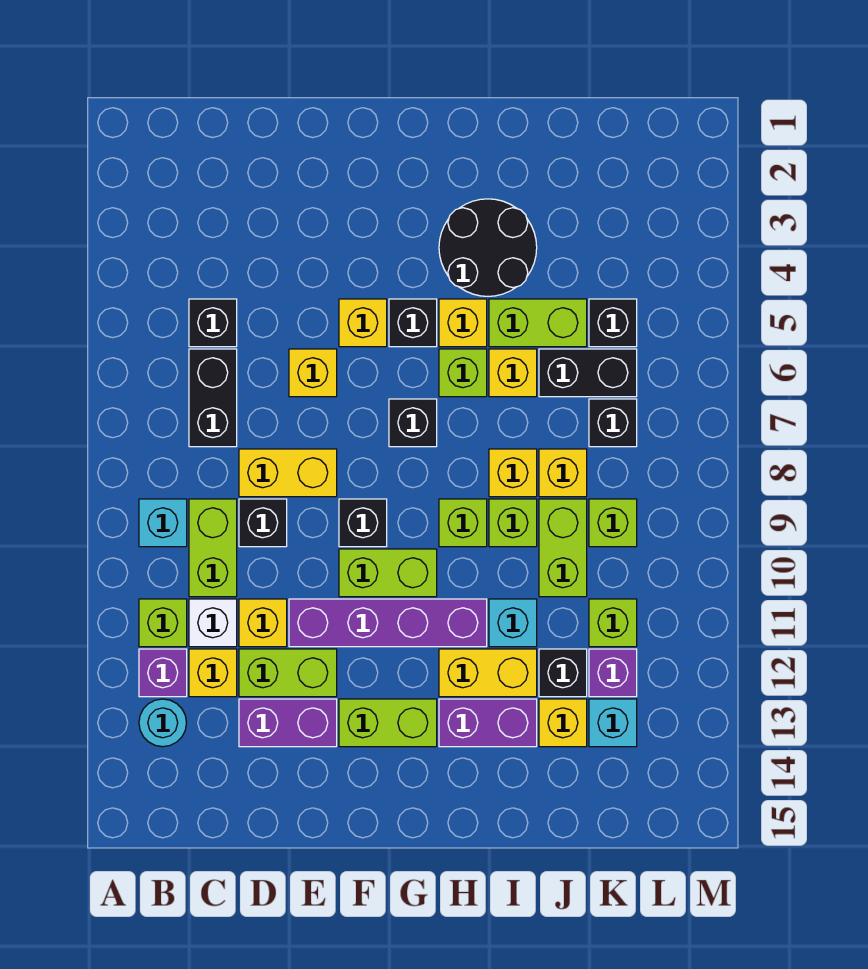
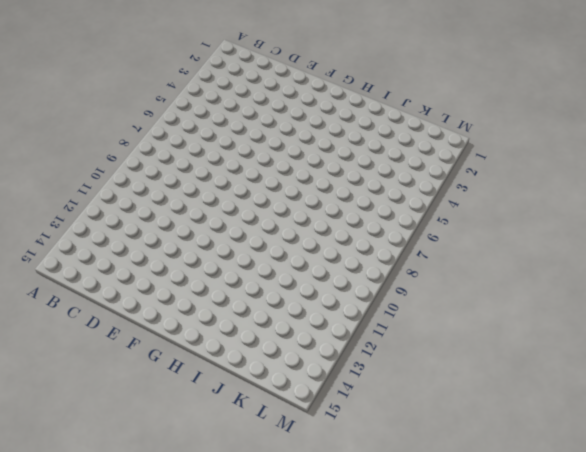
none -> cyan brick B9 level 1
none -> lime brick B11 level 1
none -> purple brick B12 level 1
none -> cyan round brick B13 level 1

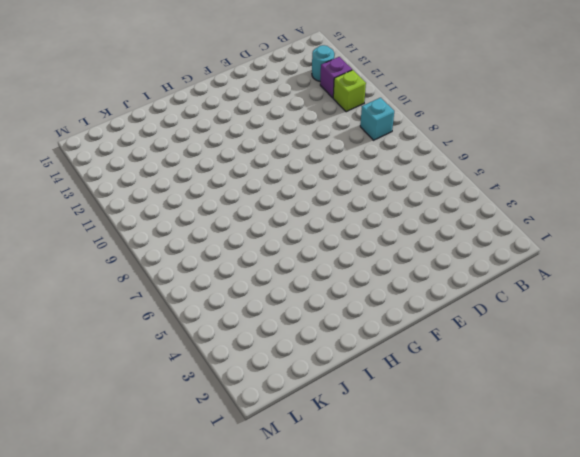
none -> black brick C5 level 1
none -> black brick C6:C7 level 1
none -> lime brick C9:C10 level 1
none -> white brick C11 level 1

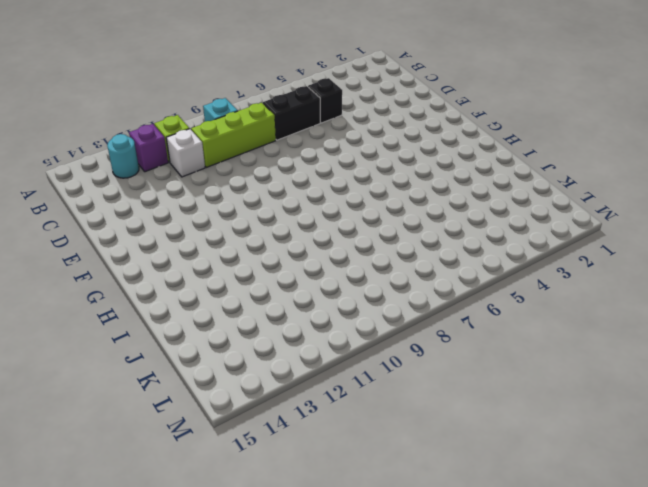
lime brick C8:C10 level 1 -> lime brick C9:C10 level 1
none -> yellow brick C12 level 1
none -> yellow brick D8:E8 level 1
none -> black brick D9 level 1
none -> yellow brick D11 level 1

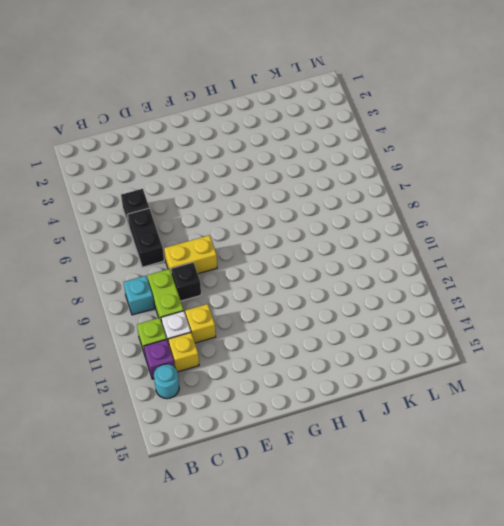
none -> lime brick D12:E12 level 1
none -> purple brick D13:E13 level 1
none -> yellow brick E6 level 1
none -> purple brick E11:H11 level 1

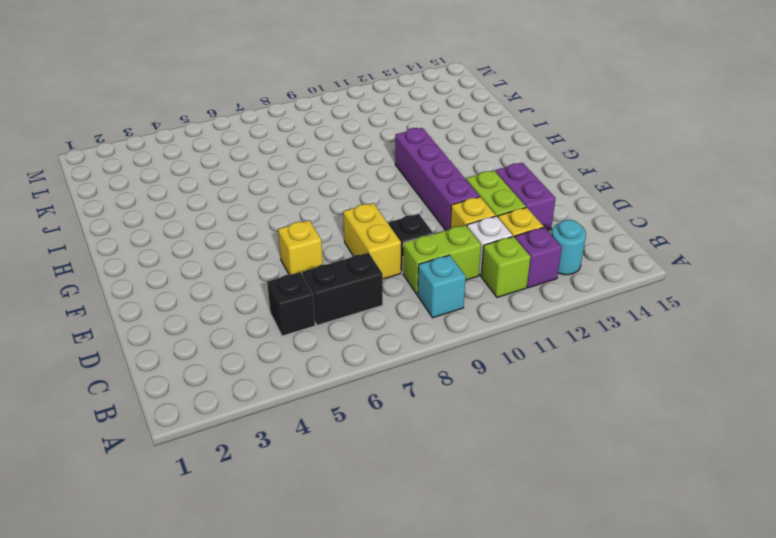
none -> yellow brick F5 level 1
none -> black brick F9 level 1
none -> lime brick F10:G10 level 1
none -> lime brick F13:G13 level 1

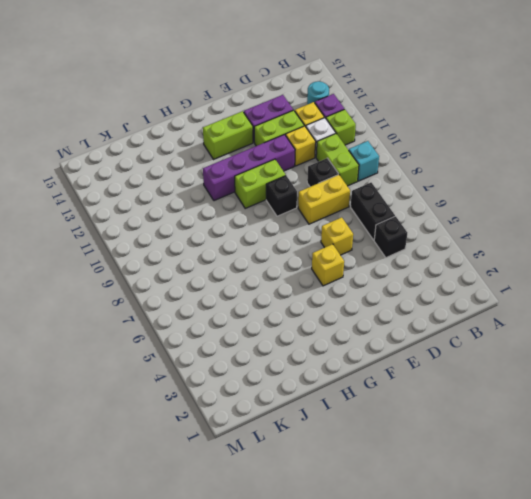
none -> black brick G5 level 1
none -> black brick G7 level 1
none -> black round brick H3:I4 level 1
none -> yellow brick H5 level 1

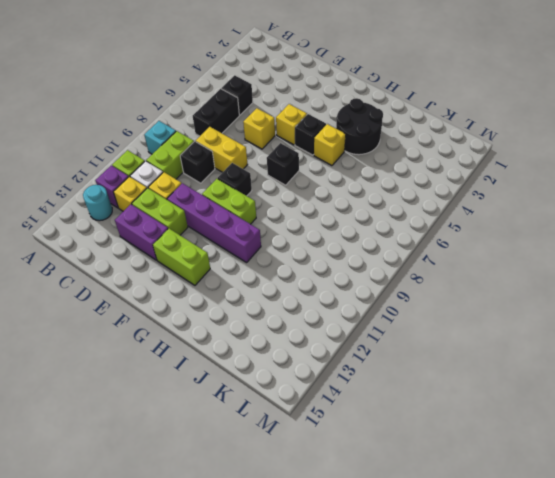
none -> lime brick H6 level 1
none -> lime brick H9 level 1
none -> yellow brick H12:I12 level 1
none -> purple brick H13:I13 level 1

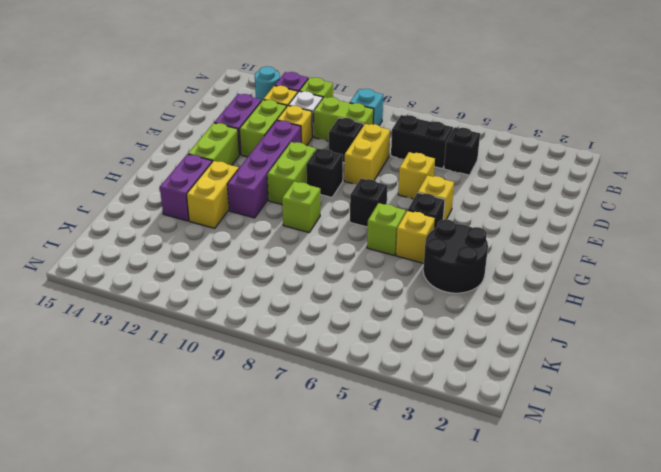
none -> lime brick I5:J5 level 1
none -> yellow brick I6 level 1
none -> yellow brick I8 level 1
none -> lime brick I9 level 1

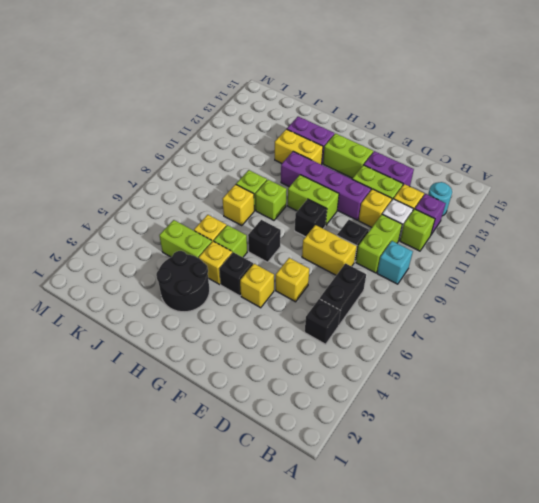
none -> cyan brick I11 level 1
none -> black brick J6:K6 level 1
none -> yellow brick J8 level 1
none -> lime brick J9:J10 level 1

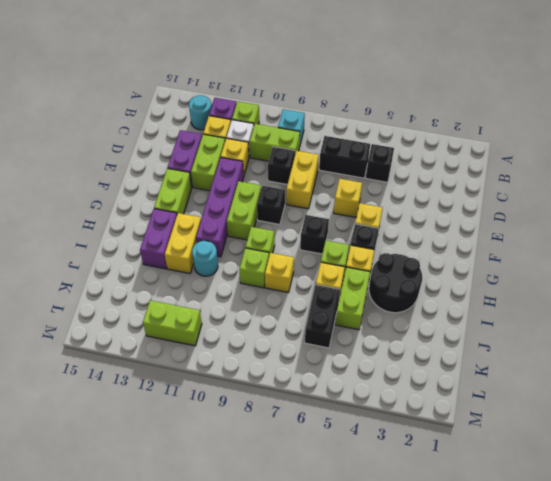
cyan round brick I11 level 1 -> cyan brick I11 level 1
lime brick L11:L12 level 1 -> lime brick J9:J10 level 1
none -> yellow brick J8 level 1
none -> black brick J12 level 1
none -> yellow brick J13 level 1
none -> black brick K5 level 1

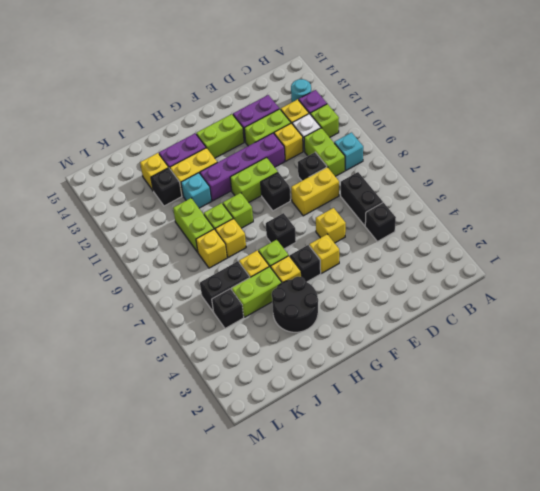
none -> black brick K7 level 1
none -> lime brick K9 level 1
none -> lime brick K11 level 1
none -> purple brick K12 level 1

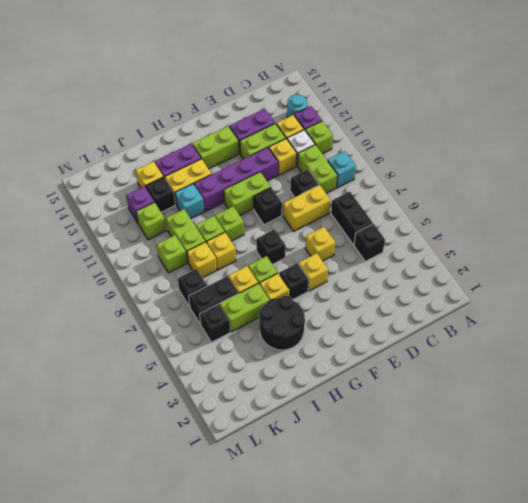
none -> cyan brick K13 level 1

